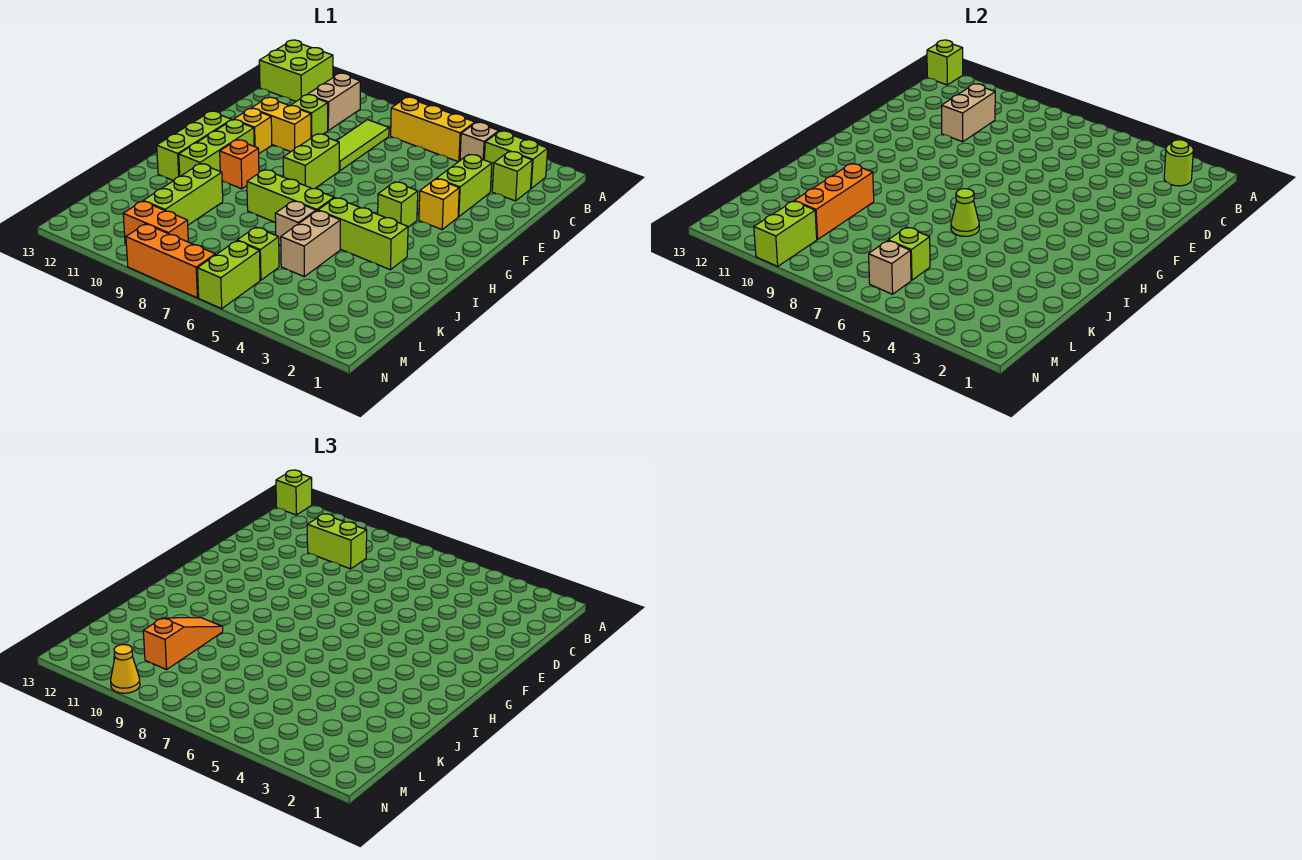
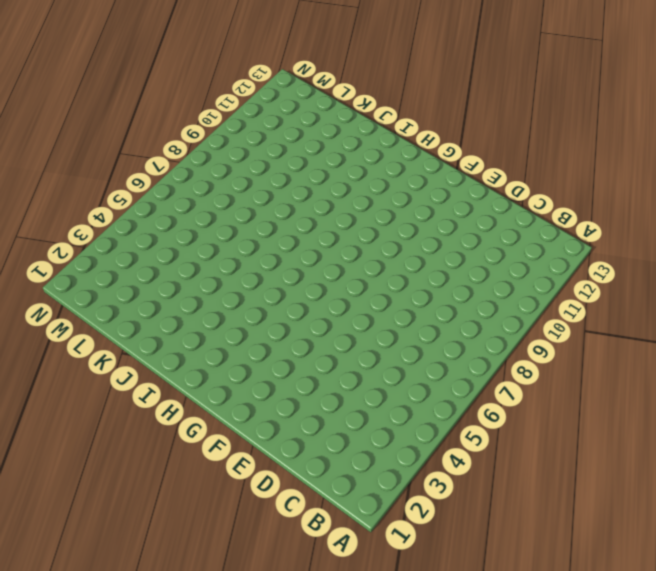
none -> lime brick A12:B13 level 1
none -> lime brick B2:B3 level 1
none -> tan brick B4 level 1
none -> yellow brick B5:B7 level 1

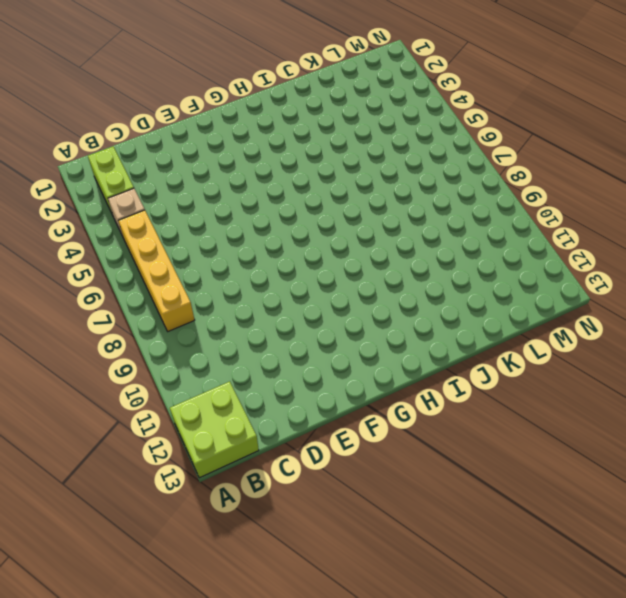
yellow brick B5:B8 level 1 -> yellow brick B5:B7 level 1
none -> tan brick B10:C10 level 1
none -> lime brick C2 level 1
none -> lime tile C8:E8 level 1
none -> lime brick D3:E3 level 1

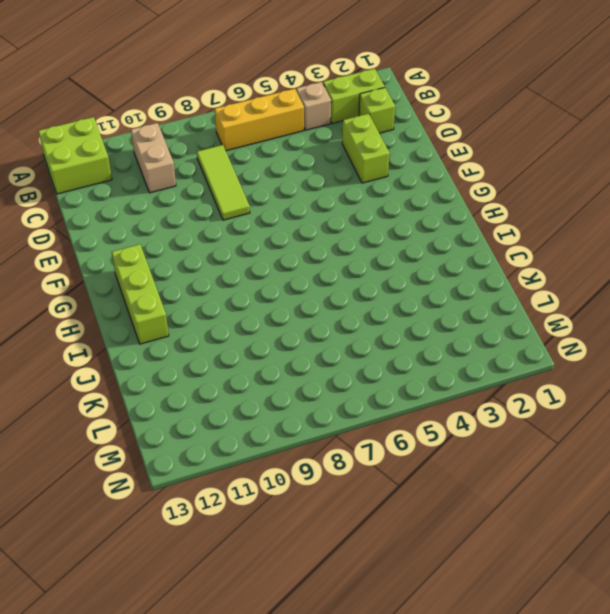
none -> lime brick D10 level 1
none -> yellow brick E10:E11 level 1
none -> yellow brick F3 level 1
none -> lime brick F8:G8 level 1

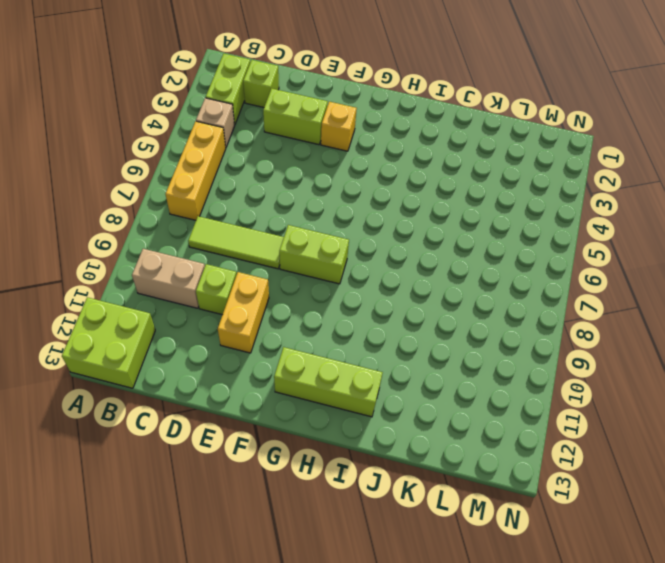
none -> yellow brick F11 level 1
none -> lime brick G4 level 1
none -> lime brick G11:I11 level 1
none -> orange brick H10 level 1

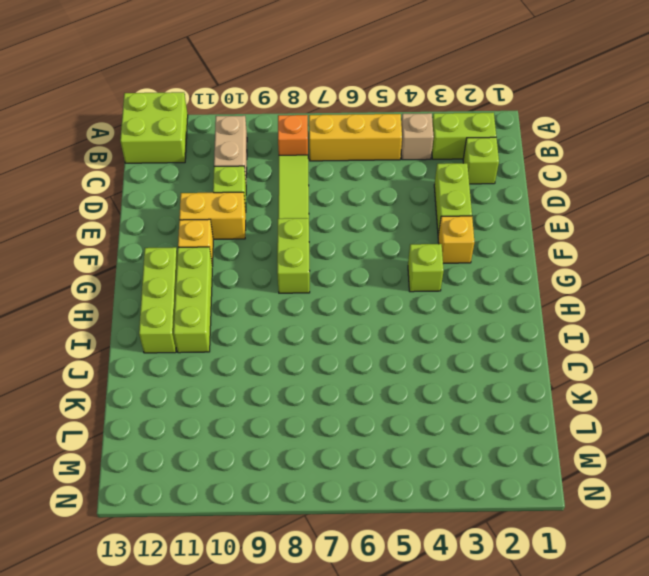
orange brick B8 level 1 -> orange brick H10 level 1
none -> lime brick I3:I5 level 1
none -> lime brick I6:I8 level 1
none -> tan brick J5:K5 level 1
none -> tan brick J6 level 1

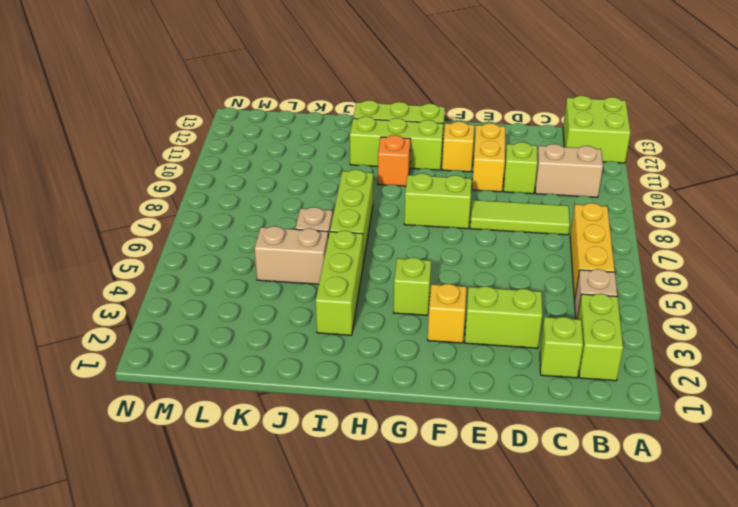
none -> lime brick J10:L10 level 1
none -> lime brick L6 level 1
none -> lime brick M6:N6 level 1
none -> orange brick M9:M10 level 1

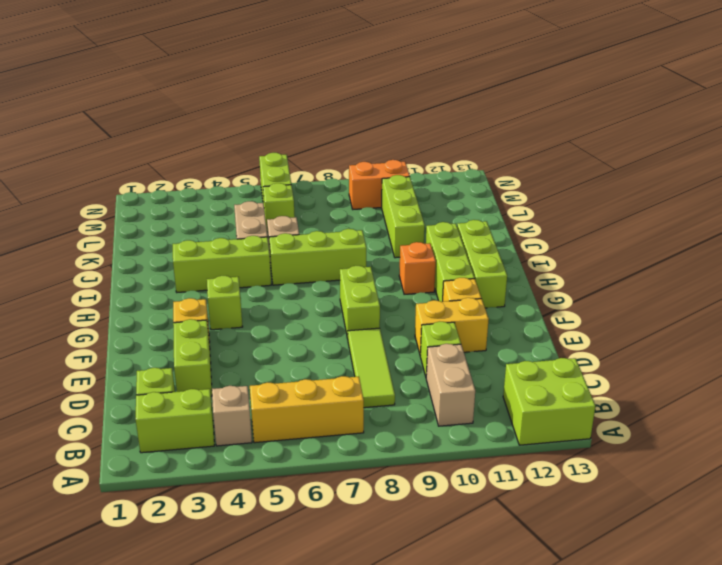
none -> orange brick N7:N9 level 1
none -> lime brick A13 level 2
none -> lime round brick B2 level 2
none -> tan brick C10:D10 level 2

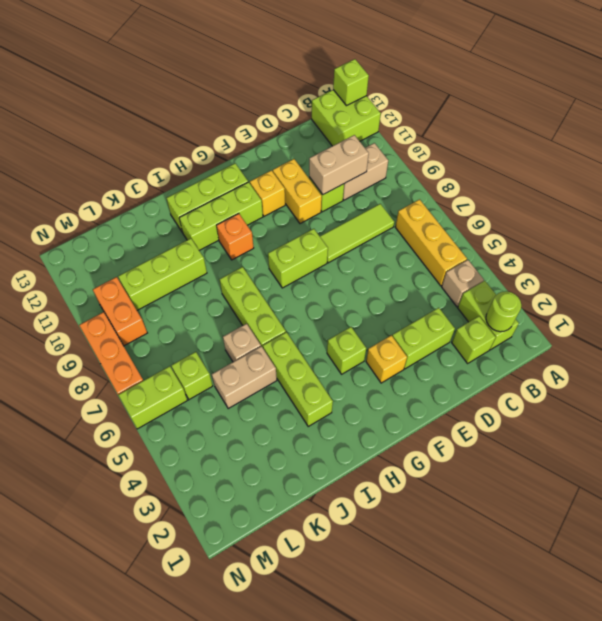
none -> lime cone I6 level 2
none -> orange brick J10:L10 level 2
none -> lime brick L6 level 2
none -> tan brick M6 level 2

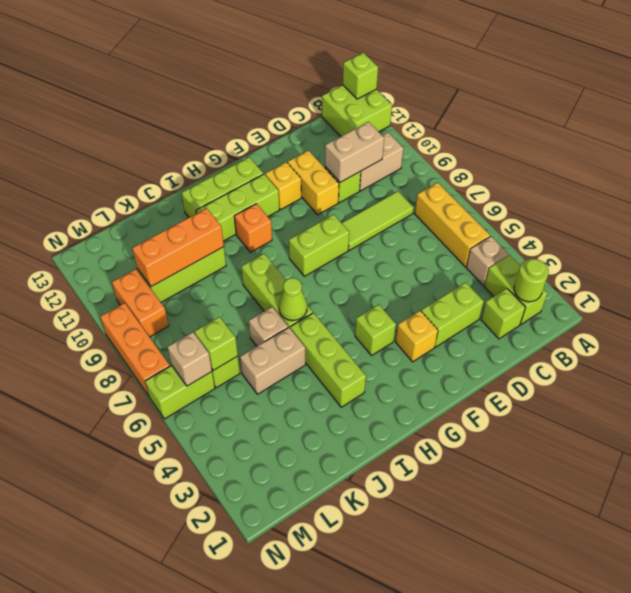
none -> lime brick M10:N10 level 2
none -> lime brick A13 level 3
none -> lime brick C9:C10 level 3
none -> orange slope J10:L10 level 3 top L

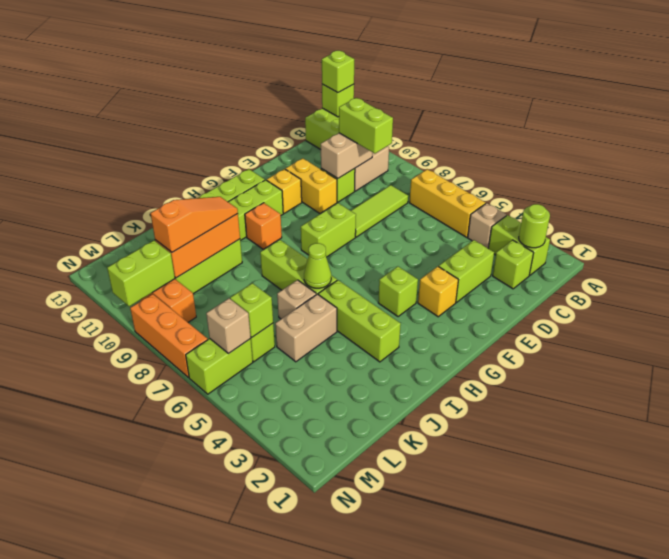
none -> yellow cone N10 level 3

